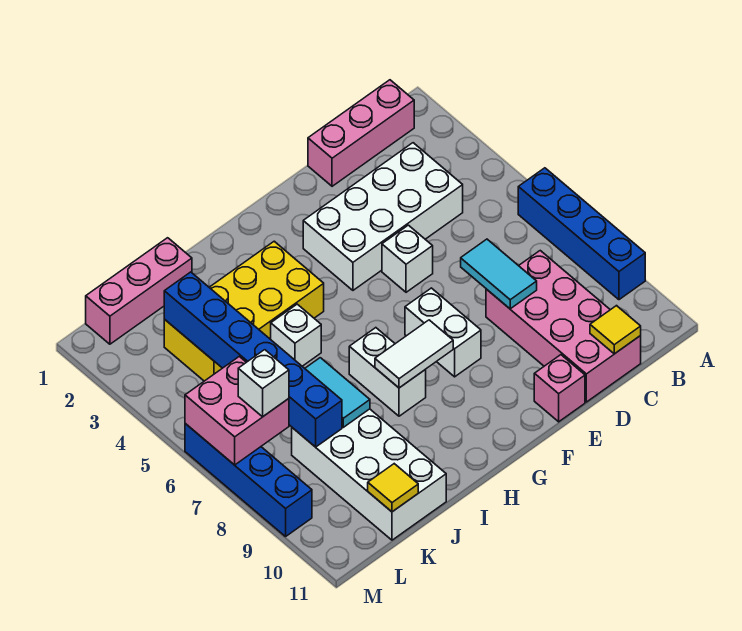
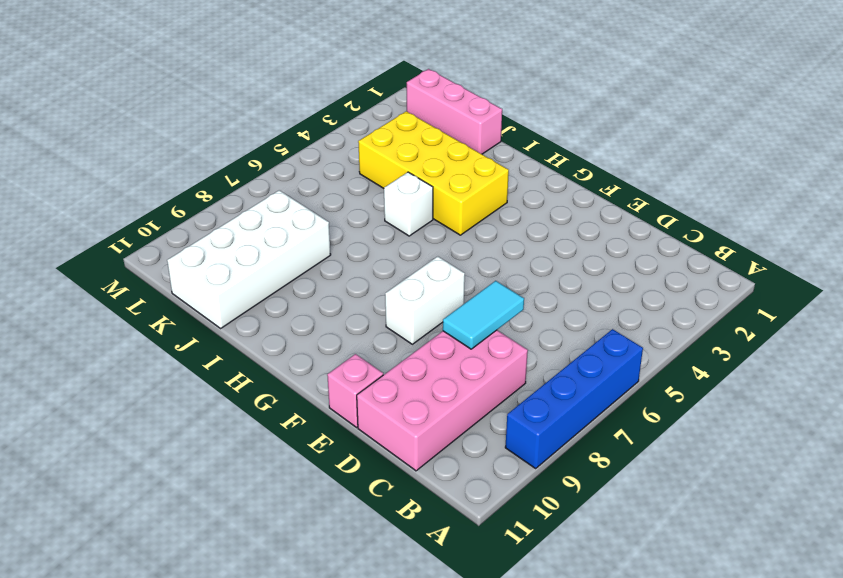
none -> pink brick B1:D1 level 1
none -> white brick C3:F4 level 1
none -> white brick E5 level 1

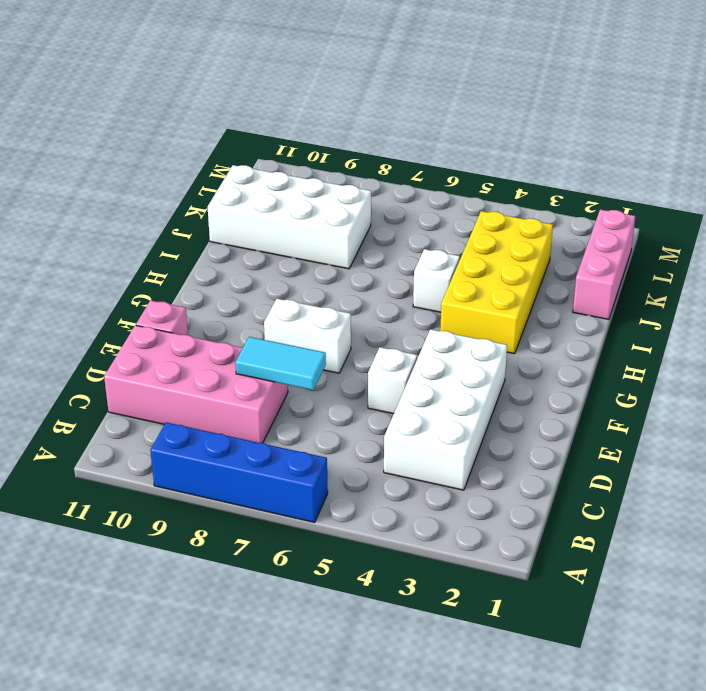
none -> pink brick B1:D1 level 1
none -> white brick H7:H8 level 1
none -> blue brick M6:M9 level 1

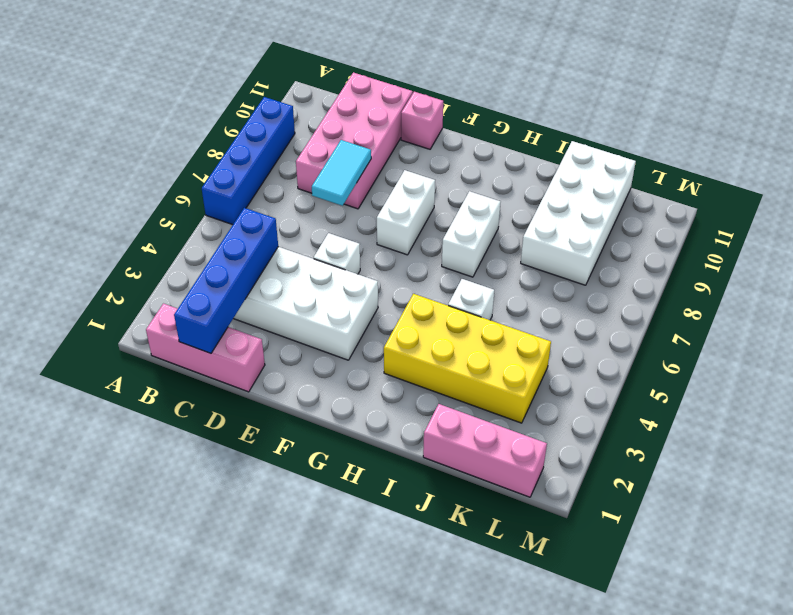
blue brick C1:C4 level 2 -> blue brick M6:M9 level 1
none -> yellow tile C11 level 2
none -> white tile G8:H8 level 2
none -> cyan tile J7:J8 level 2

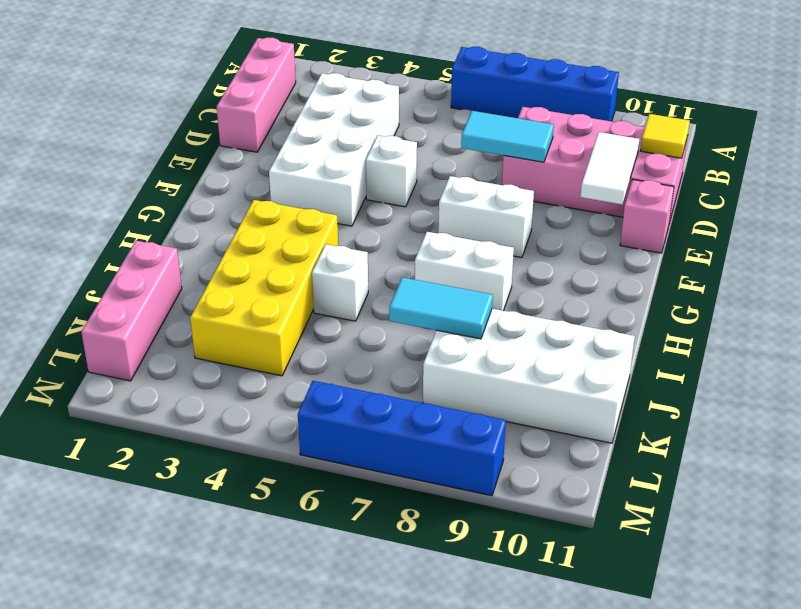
white tile D10:E10 level 2 -> white tile G8:H8 level 2
none -> blue brick K3:K8 level 2
none -> yellow tile K11 level 2
none -> pink brick L6:M7 level 2

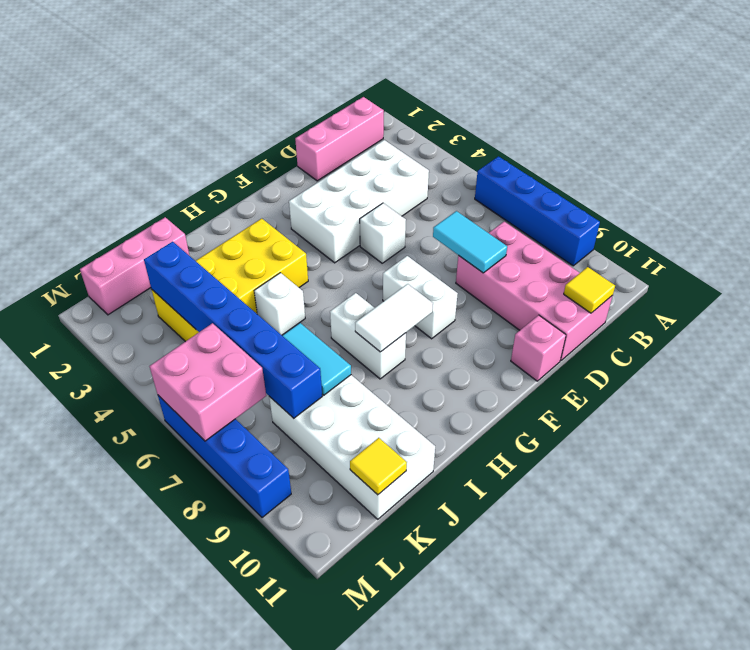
none -> white brick L7 level 3

